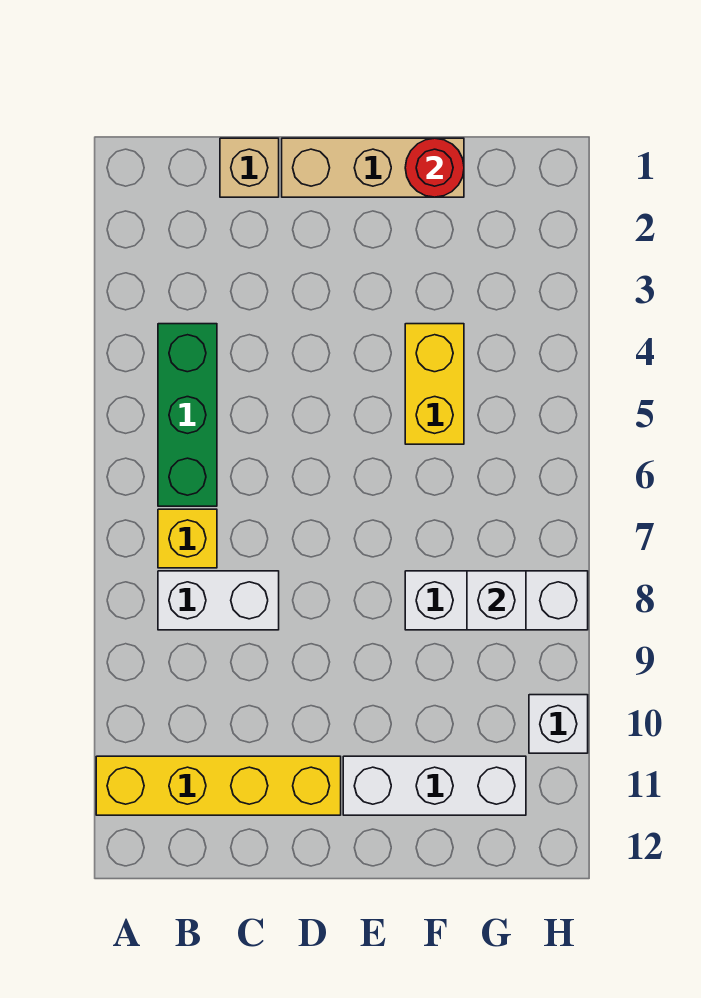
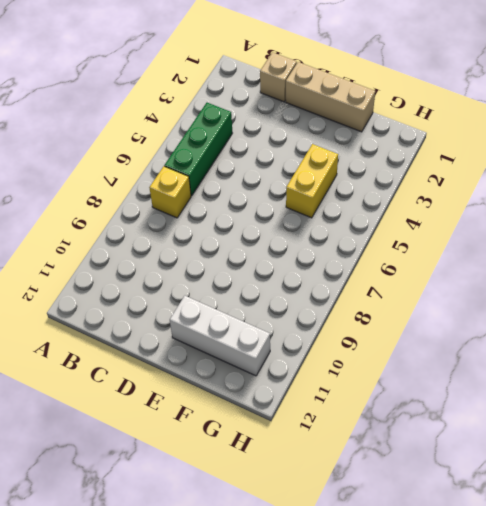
none -> yellow brick A11:D11 level 1
none -> white brick B8:C8 level 1
none -> white brick F8:H8 level 1

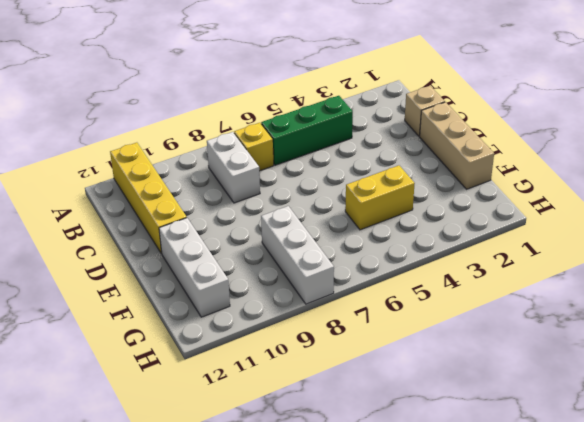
none -> white brick H10 level 1
none -> red round brick F1 level 2
none -> white brick G8 level 2

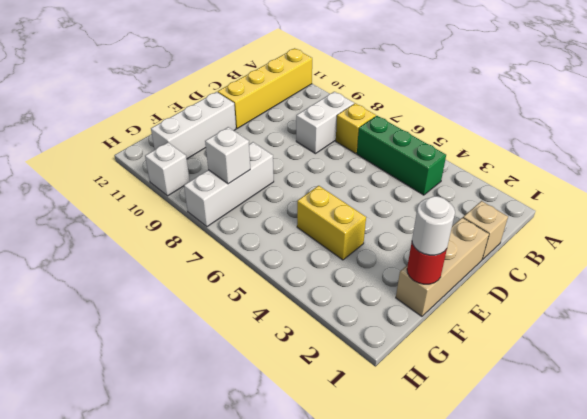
white round brick F1 level 3 -> none

